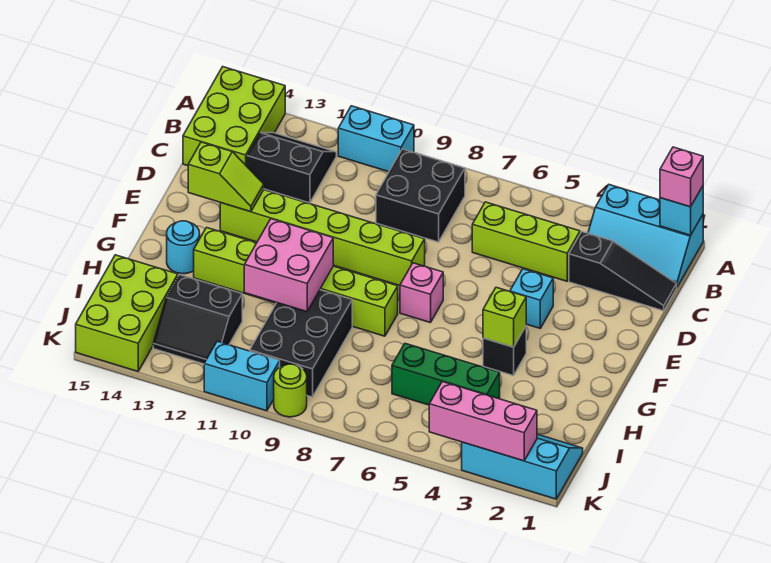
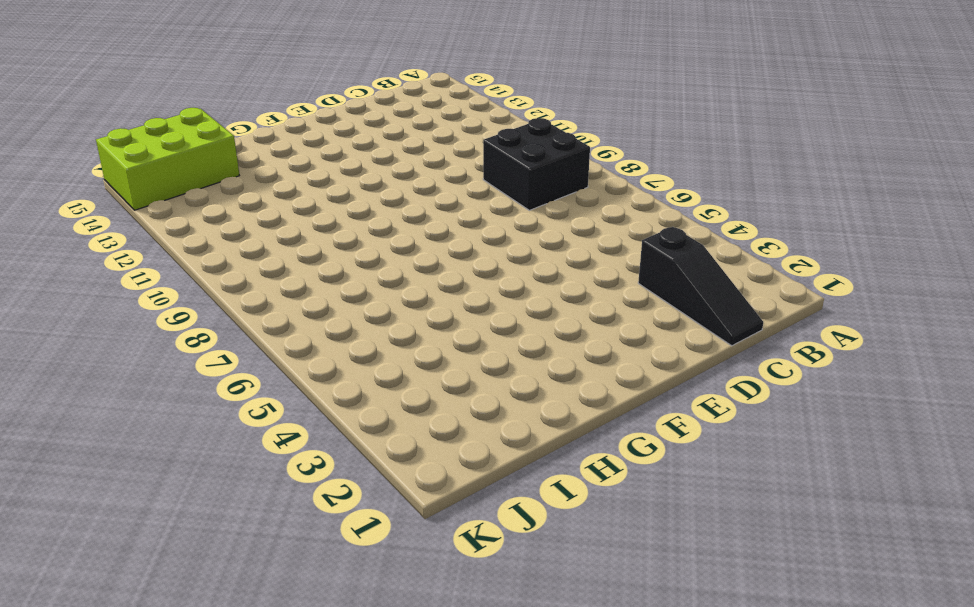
none -> cyan slope A1:B3 level 1 top A
none -> cyan brick A10:A11 level 1
none -> lime brick A14:C15 level 1

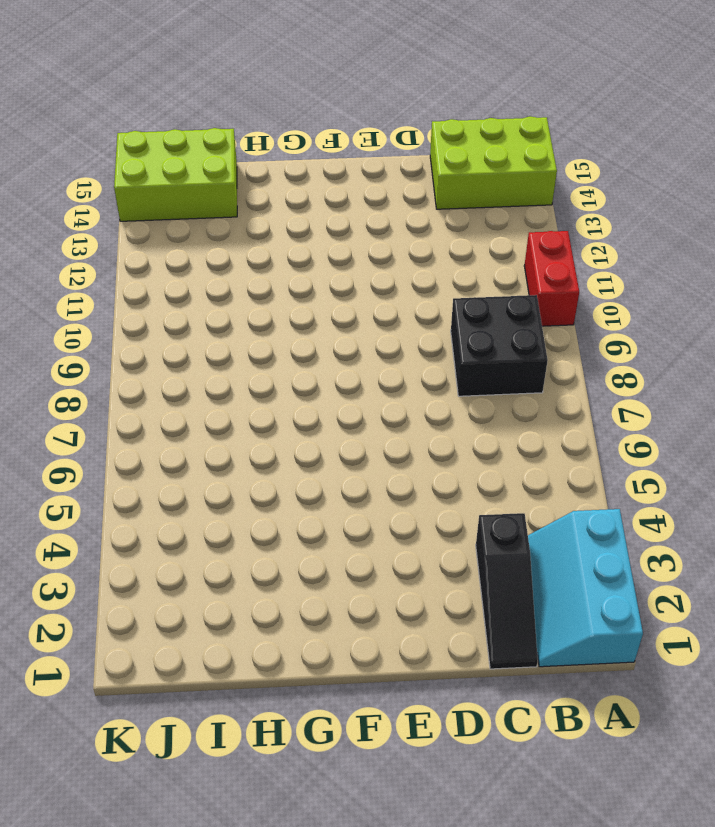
red brick A10:A11 level 1 -> cyan brick A10:A11 level 1
none -> black slope B12:C13 level 1 top C
none -> lime brick C4:C6 level 1
none -> cyan brick E4 level 1

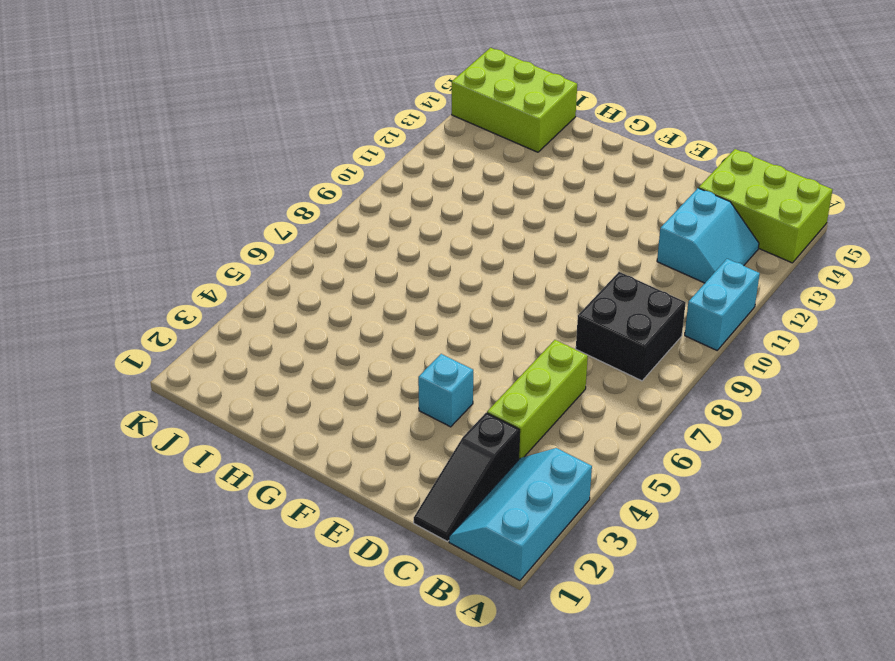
cyan slope B12:C13 level 1 top C -> black slope B12:C13 level 1 top C
none -> lime brick E8:E13 level 1
none -> pink brick F7 level 1
none -> black brick G4 level 1

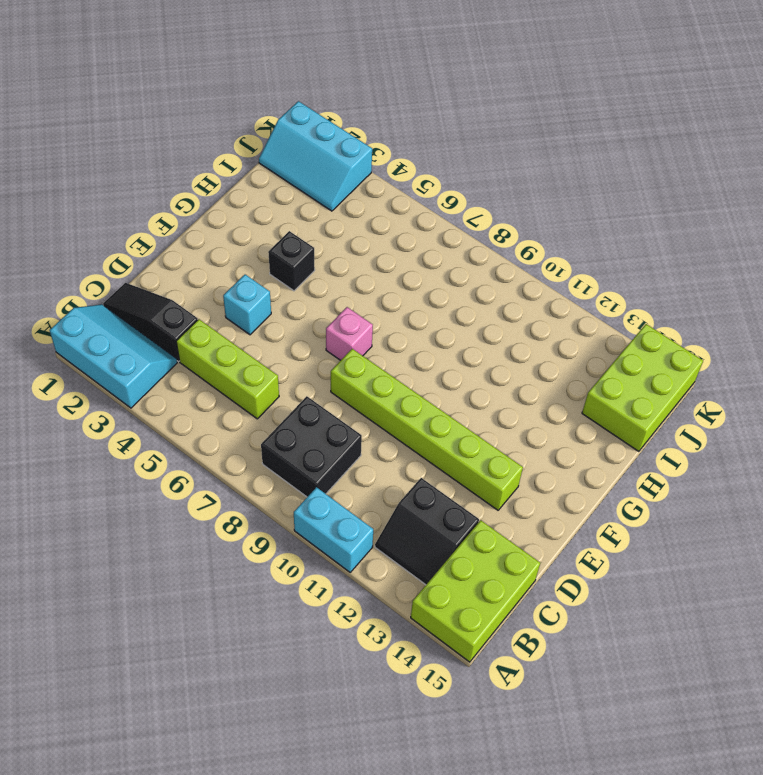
none -> lime brick G8:G13 level 1
none -> cyan round brick G14 level 1
none -> black brick H9:J10 level 1

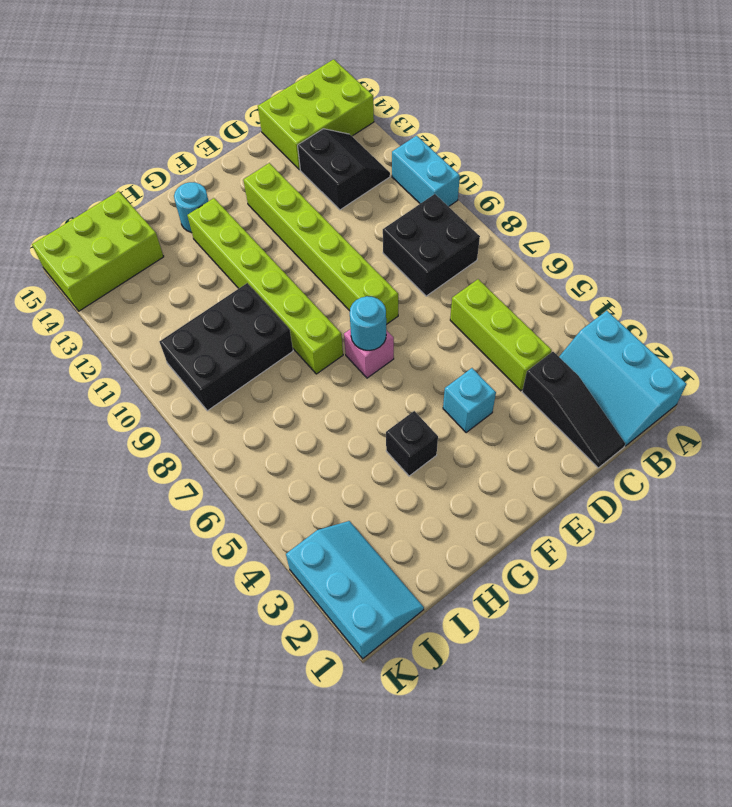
cyan round brick F7 level 2 -> none
none -> green brick I4:I6 level 1
none -> black slope I12:J13 level 1 top I
none -> lime round brick K9 level 1

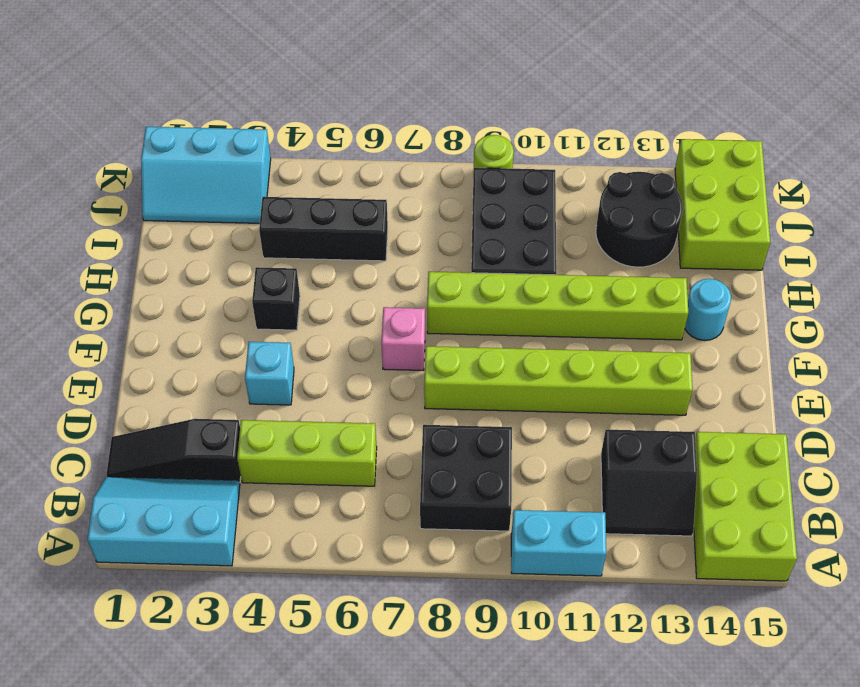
black brick I4:I6 level 1 -> green brick I4:I6 level 1
black round brick I12:J13 level 1 -> black slope I12:J13 level 1 top I
none -> cyan brick K10:K11 level 1
none -> cyan brick A1 level 2
none -> lime slope E13:E14 level 2 top 14

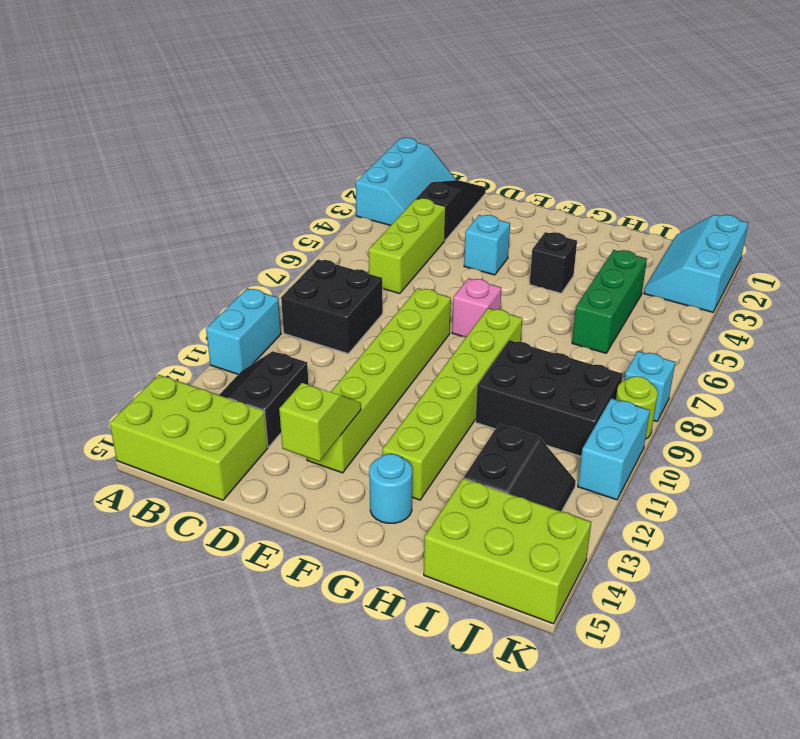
cyan brick K8 level 1 -> cyan brick A1 level 2
none -> lime brick G4 level 2
none -> pink brick G10:H11 level 2
none -> pink brick K2:K4 level 2

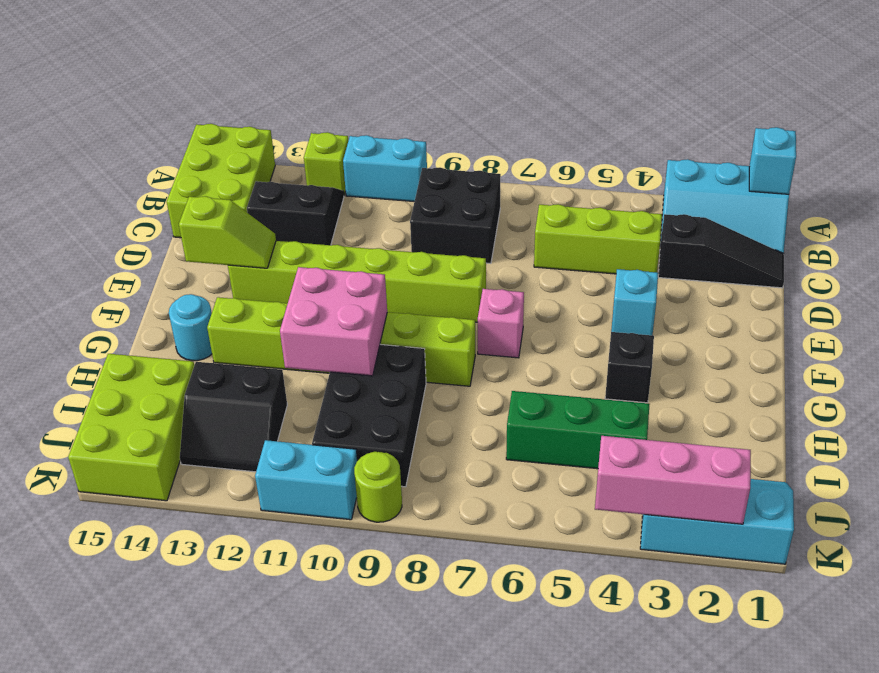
lime brick A12 level 1 -> lime brick G4 level 2
none -> pink brick A1 level 3

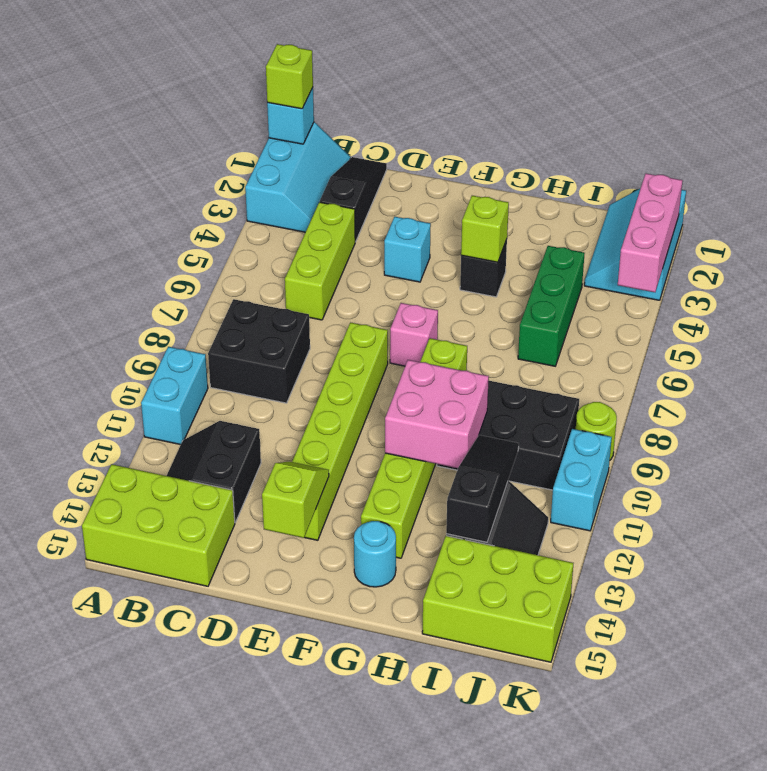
lime brick A1 level 3 -> pink brick A1 level 3
black slope I11:I13 level 2 top 13 -> none

